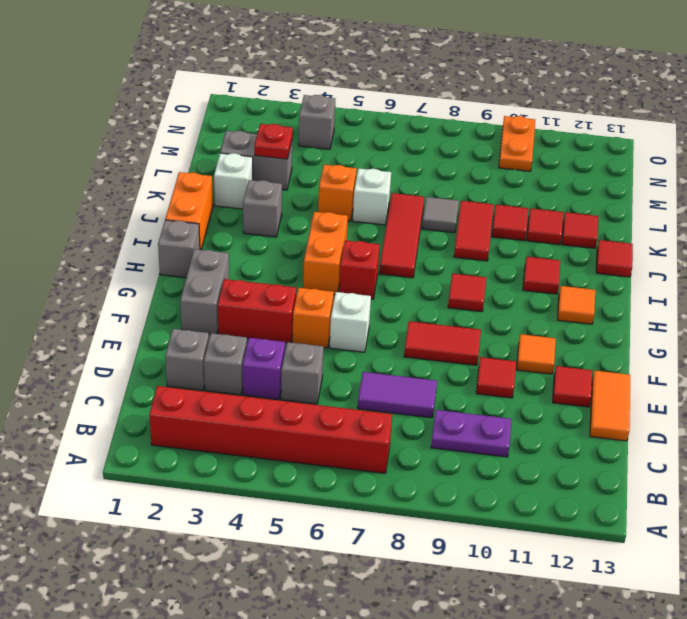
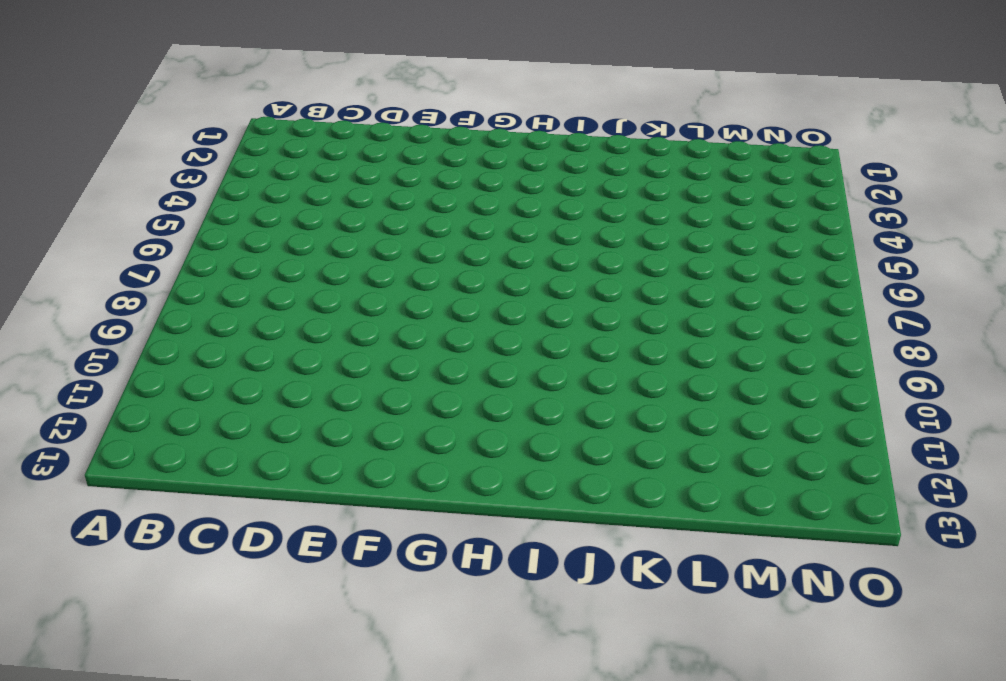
none -> red brick B2:B7 level 1
none -> purple plate C9:C10 level 1
none -> grey brick D2 level 1
none -> grey brick D3 level 1

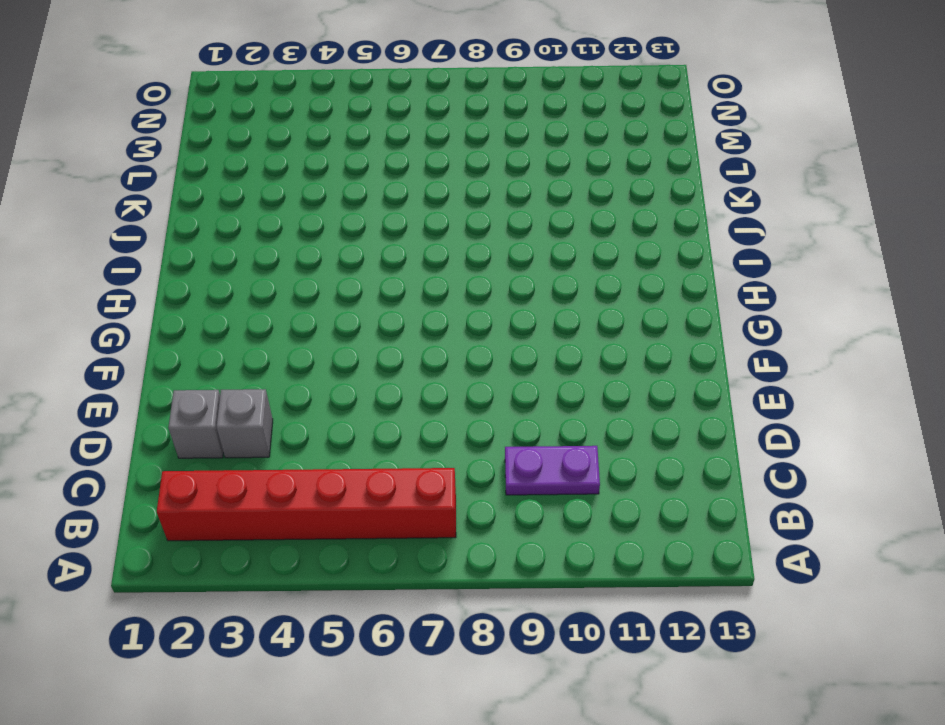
none -> purple brick D4 level 1
none -> grey brick D5 level 1
none -> purple tile D7:D8 level 1
none -> orange tile D13:E13 level 1

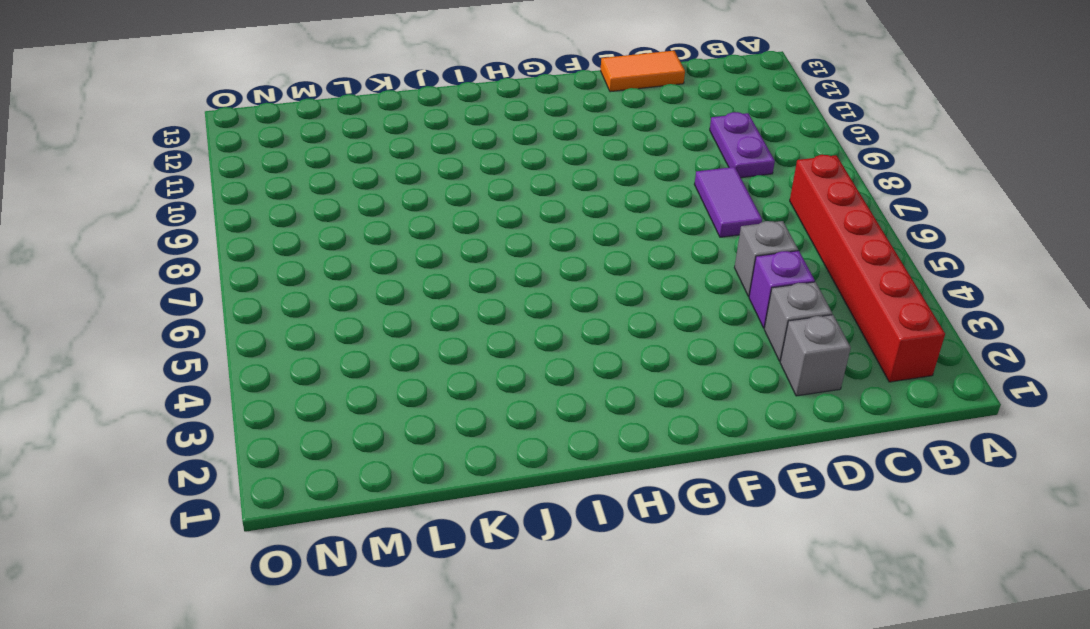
none -> red tile E10 level 1
none -> red tile E12 level 1
none -> grey brick F2:G2 level 1
none -> red brick F3:F4 level 1

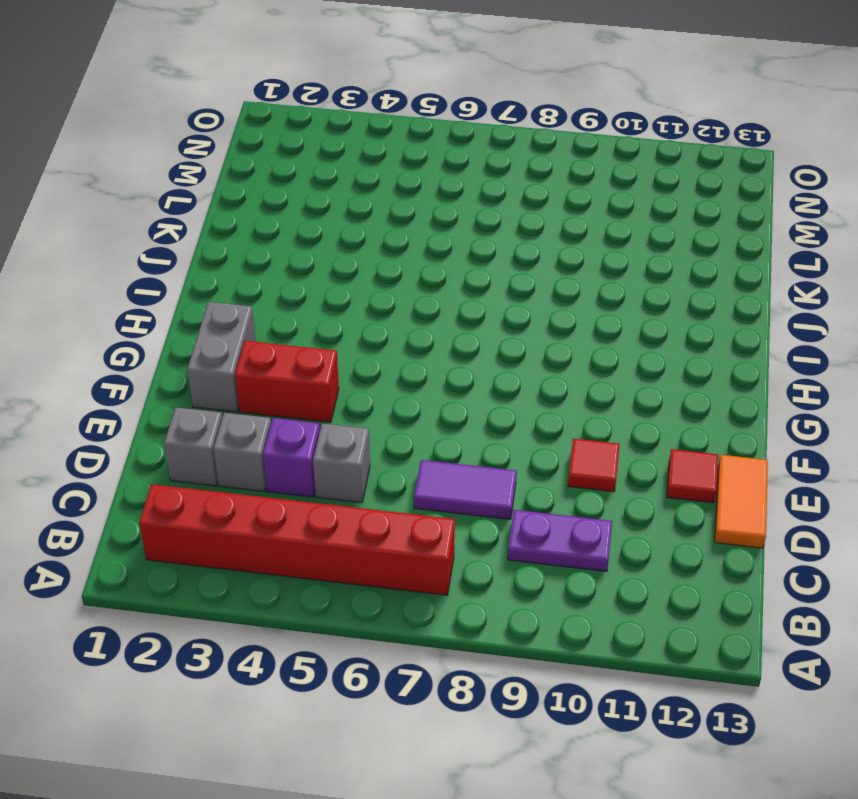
none -> orange brick F5 level 1
none -> white brick F6 level 1
none -> red tile F8:F9 level 1
none -> orange tile F11 level 1

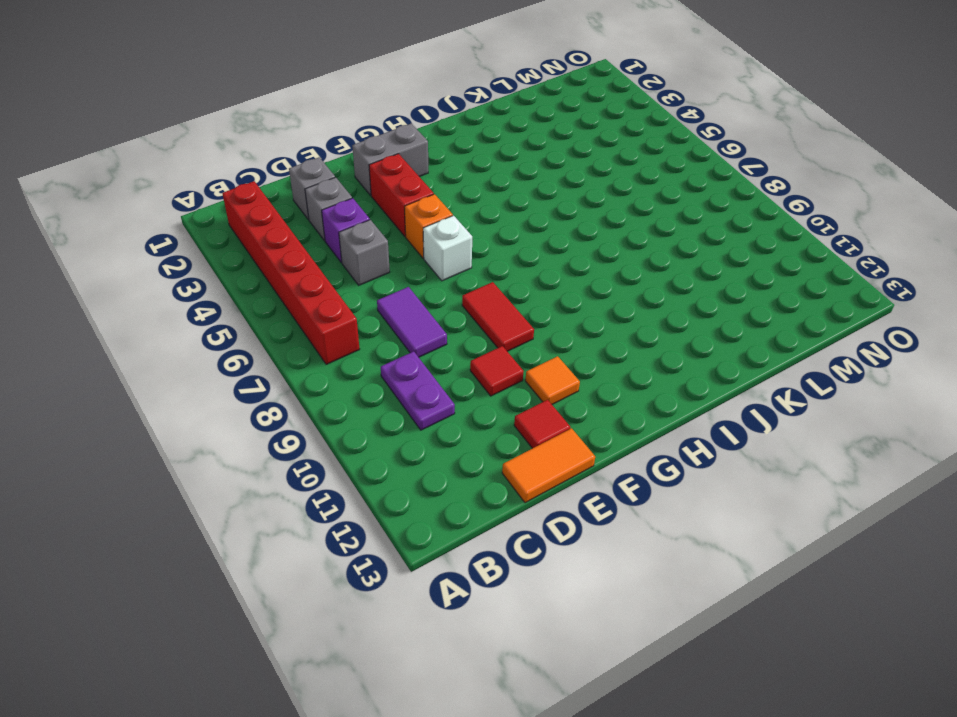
none -> grey brick H1 level 1
none -> orange brick H5:I5 level 1
none -> red brick H6 level 1
none -> red tile H9 level 1

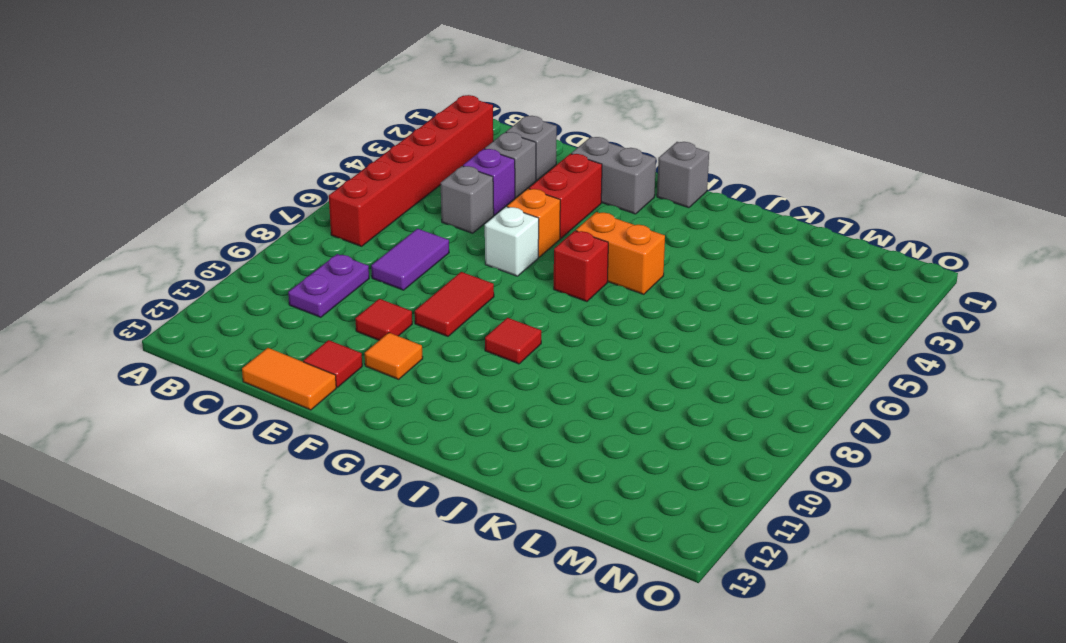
none -> orange tile H12 level 1
none -> orange brick I1:J1 level 1
none -> red tile I7:K7 level 1
none -> red tile I11 level 1

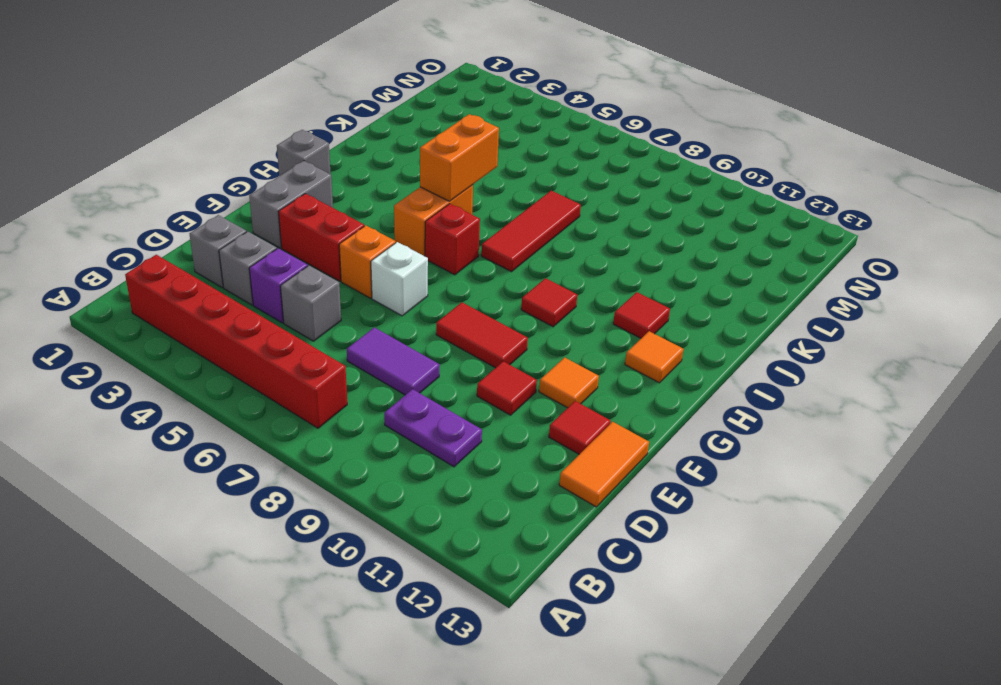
orange brick I5:J5 level 2 -> orange brick I1:J1 level 1
none -> grey brick J3 level 1
none -> red tile J9:K9 level 1
none -> red tile J13 level 1
none -> white brick K2 level 1

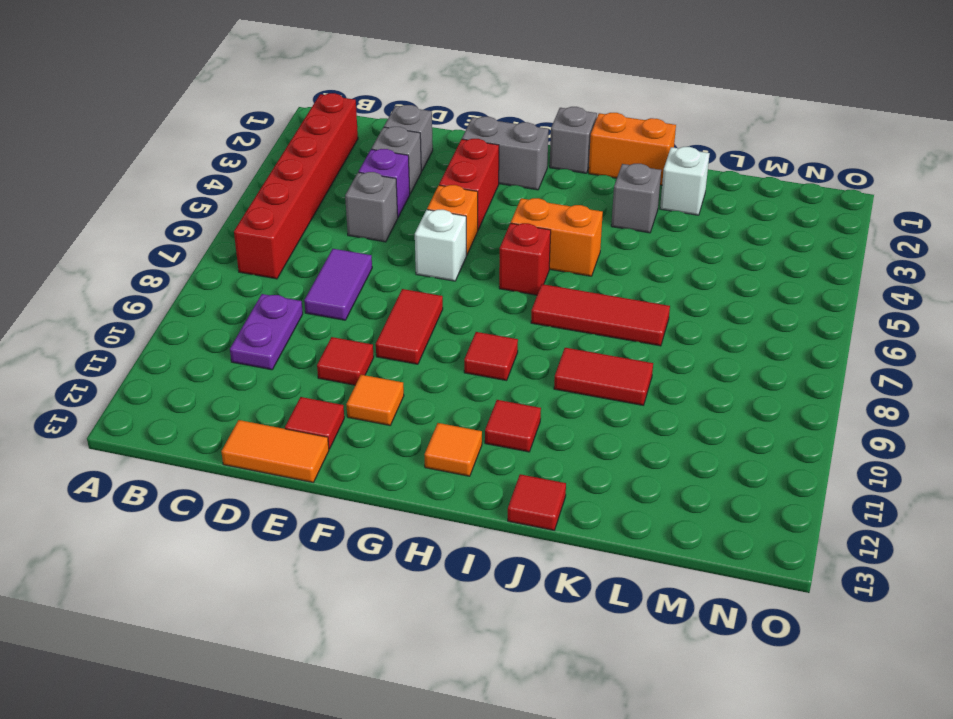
none -> orange brick K5 level 1
none -> white brick K6 level 1
none -> grey tile K8 level 1
none -> red tile K10 level 1

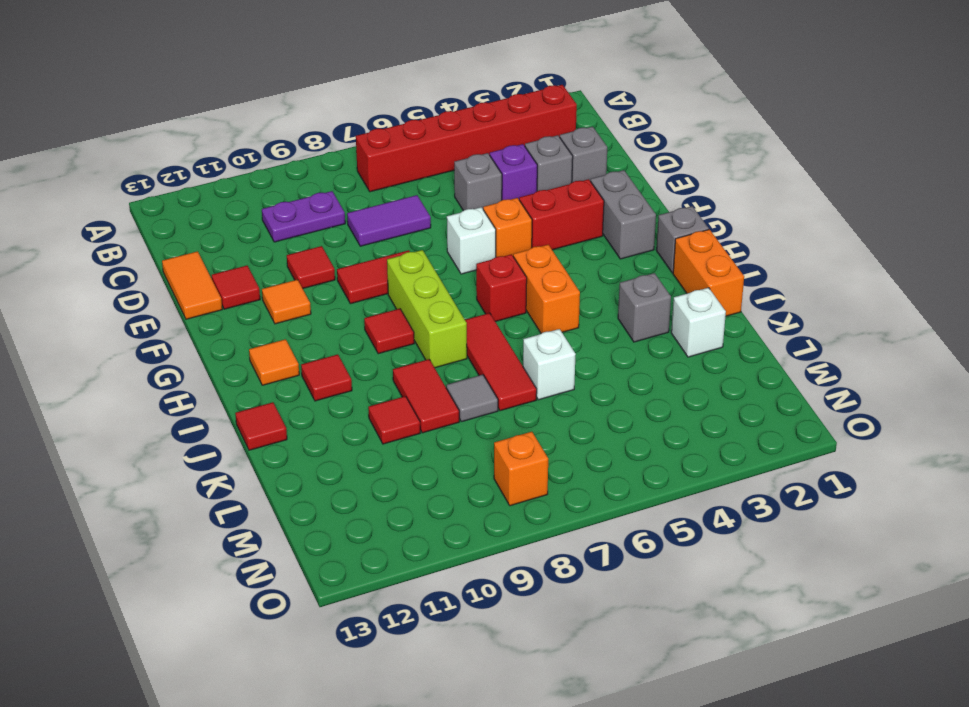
lime brick G8:I8 level 1 -> none
orange brick N8 level 1 -> orange brick K5 level 1
none -> red tile K11 level 1
none -> red tile K12 level 1
none -> grey brick L2:L3 level 1
none -> grey brick N4 level 1

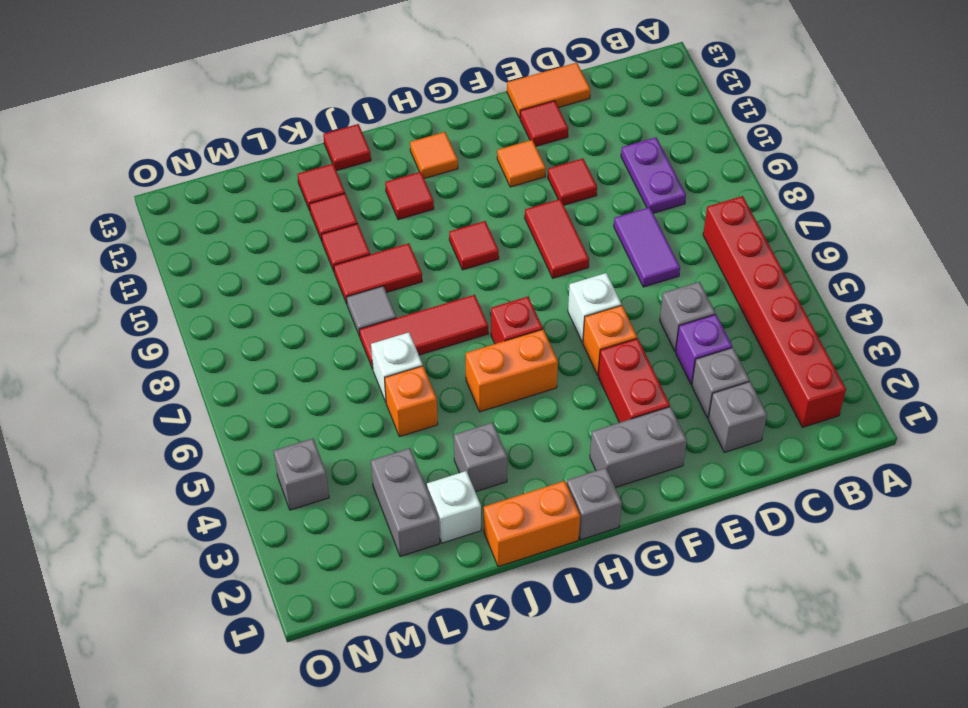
none -> orange plate N10:O10 level 1
none -> red plate L3 level 2

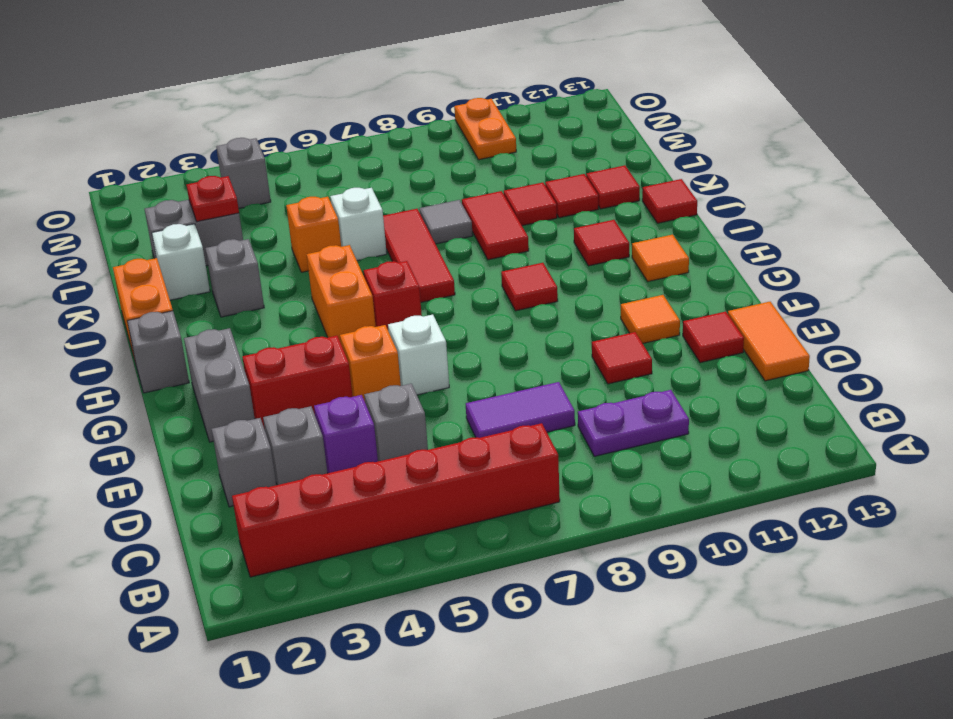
none -> red tile F8:F9 level 1

